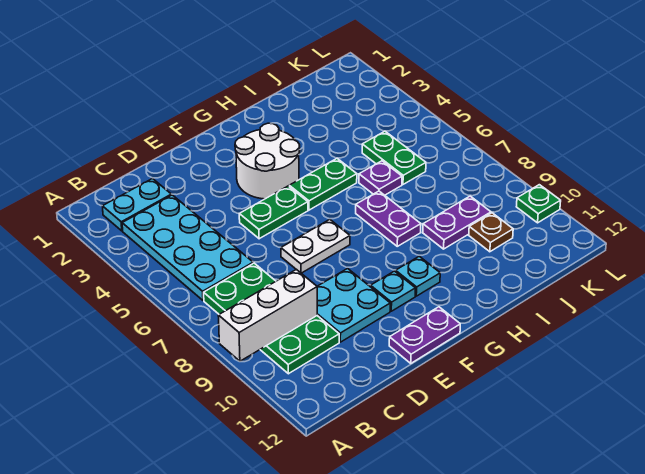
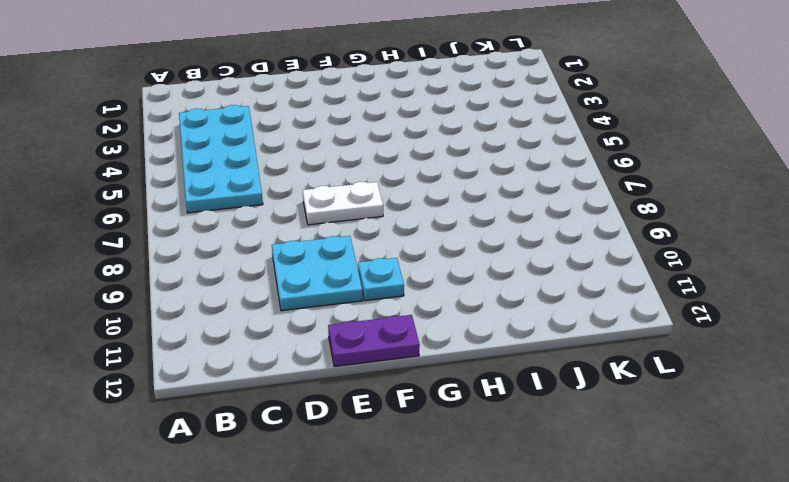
none -> cyan plate B2:C2 level 1
none -> green plate B7:C10 level 1
none -> green plate E5:F5 level 1

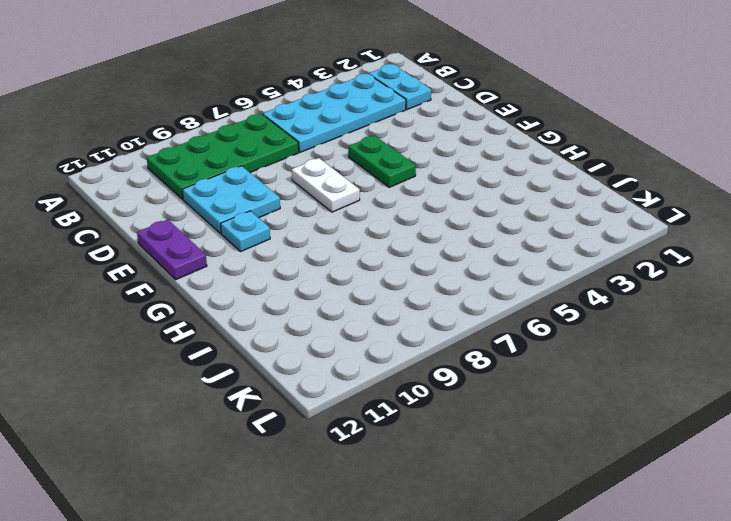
none -> white round brick F3:G4 level 1
none -> green plate G5:H5 level 1
none -> cyan plate G10 level 1

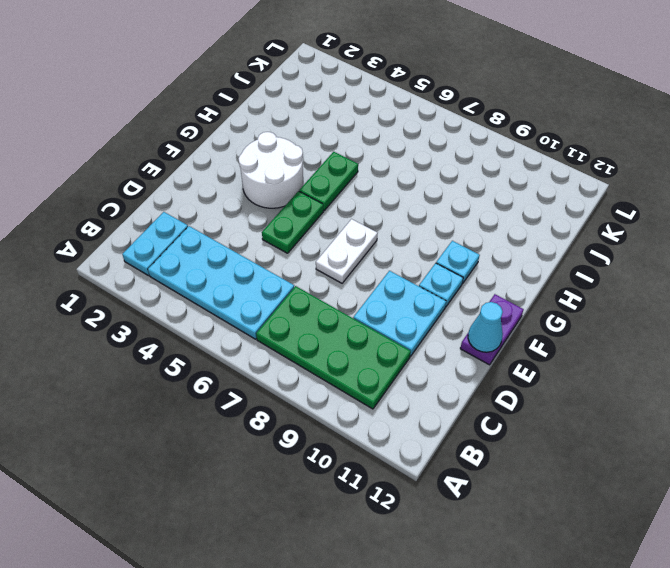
cyan cone E12 level 2 -> none
none -> purple plate H7:H8 level 1
none -> purple plate I6 level 1
none -> purple plate I9:J9 level 1

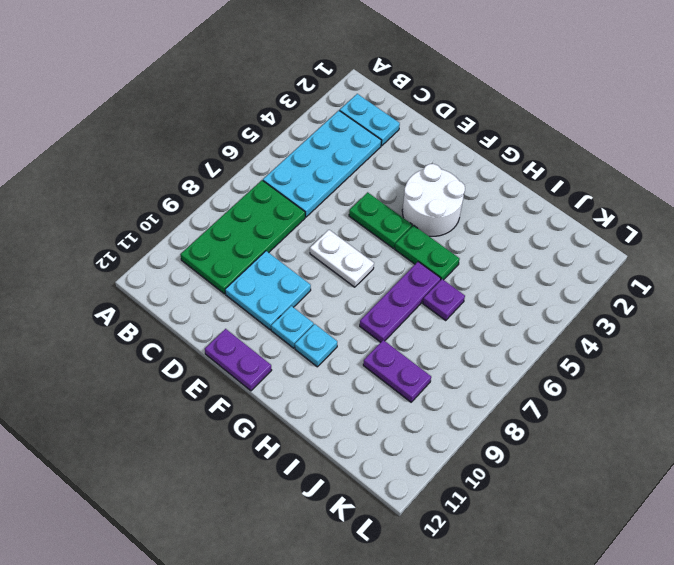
purple plate H6:H8 level 1 -> purple plate H7:H8 level 1
none -> green plate J5:J6 level 1
none -> brown plate J10 level 1
none -> green plate L10 level 1

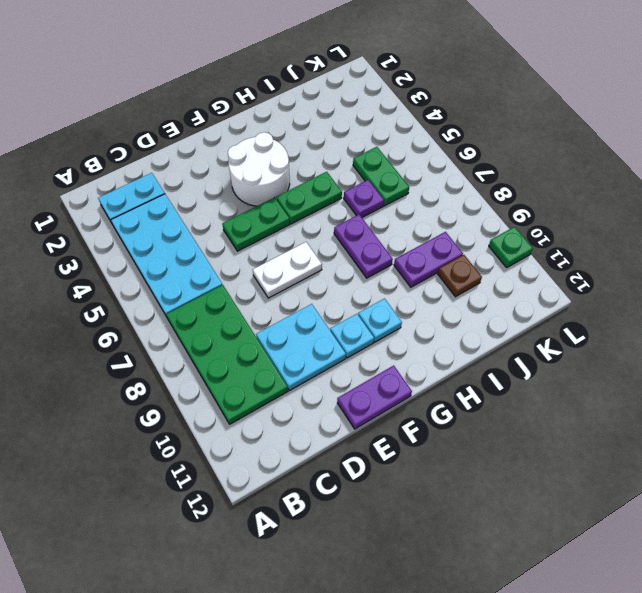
none -> white brick A9:C9 level 2

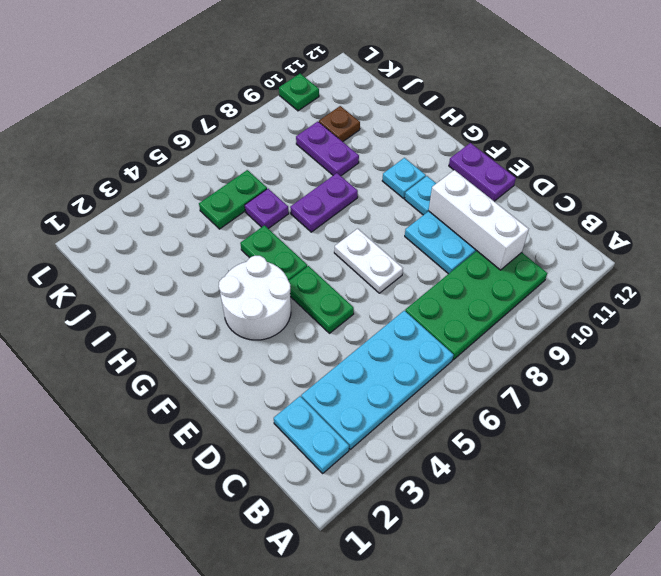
white brick C10:E10 level 2 -> white brick A9:C9 level 2

